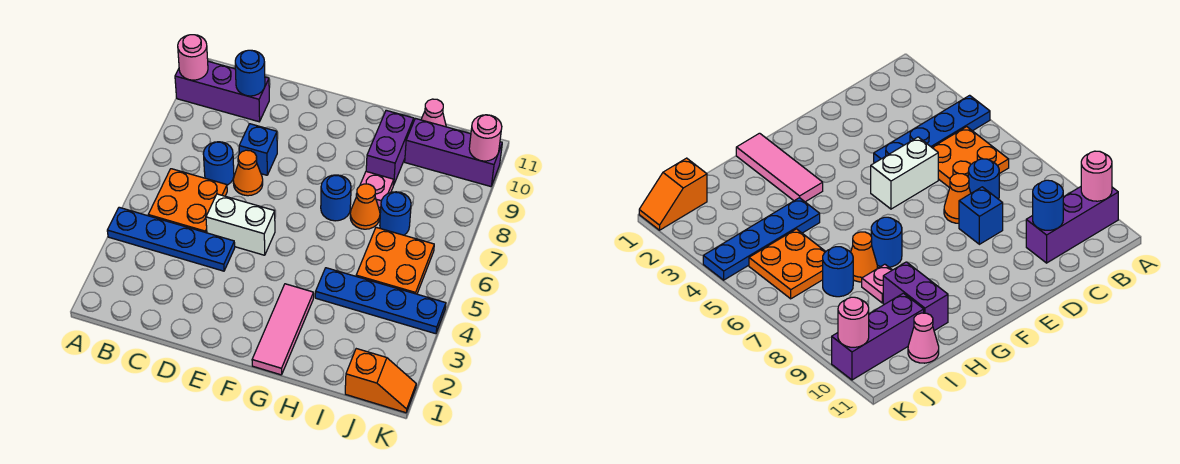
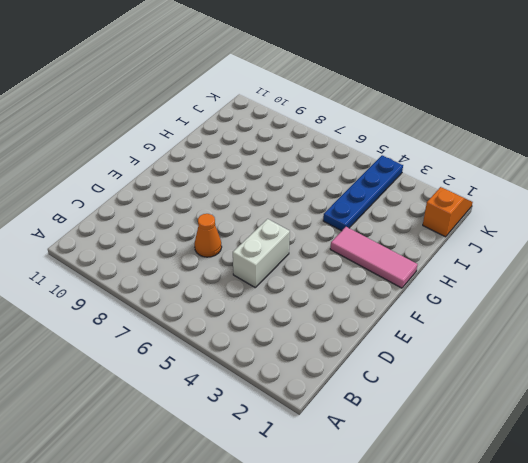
none -> blue plate A4:D4 level 1
none -> purple brick A10:C10 level 1
none -> orange plate B5:C6 level 1

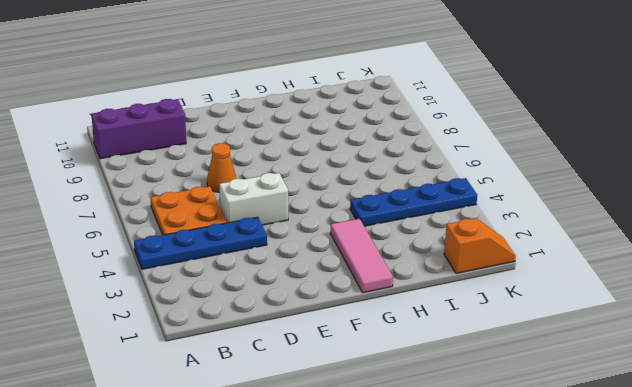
none -> blue round brick C7 level 1
none -> blue brick D8 level 1
none -> blue round brick G7 level 1

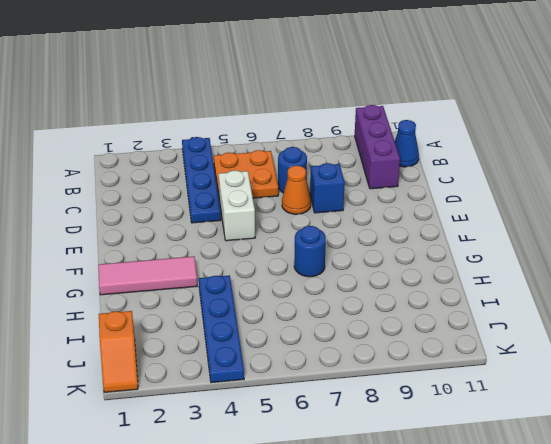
blue cone B11 level 1 -> none
none -> orange cone H7 level 1
none -> pink plate H8 level 1
none -> purple brick H9:H10 level 1

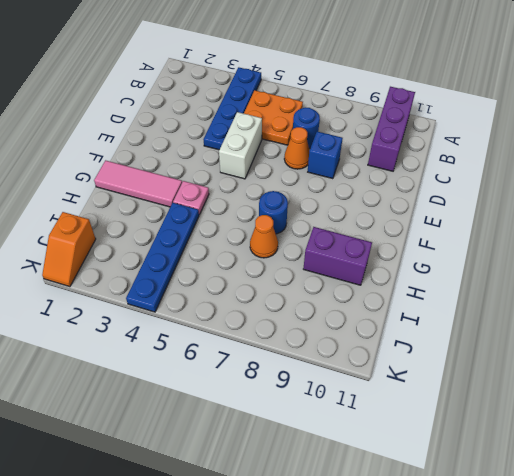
pink plate G4 level 1 -> pink plate H8 level 1
none -> orange plate I5:J6 level 1
none -> blue round brick I7 level 1
none -> purple brick I10:K10 level 1

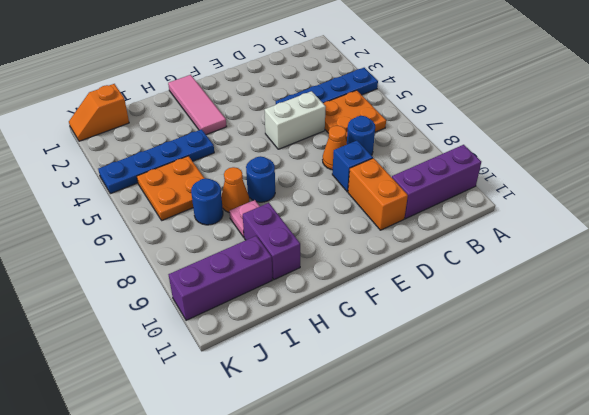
orange brick D9:D10 level 1 -> none
none -> pink cone I11 level 1
none -> pink round brick A10 level 2
none -> blue round brick C10 level 2

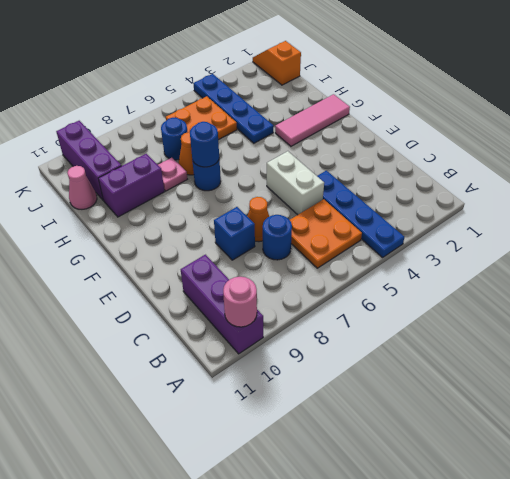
blue round brick G7 level 2 -> blue round brick C10 level 2
none -> pink round brick K10 level 2

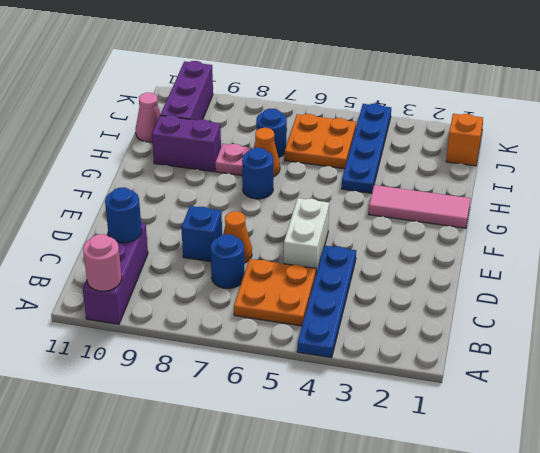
none -> pink round brick K10 level 2

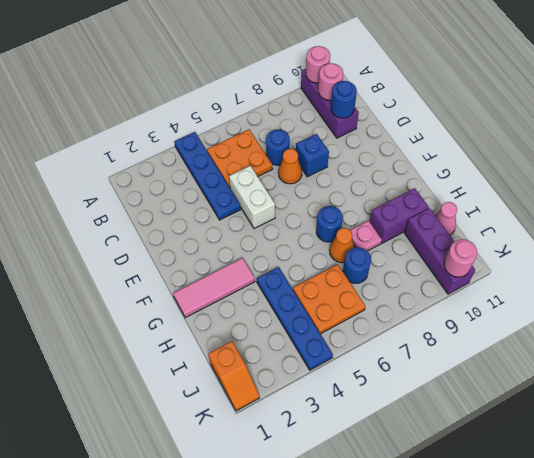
pink round brick B10 level 2 -> none

